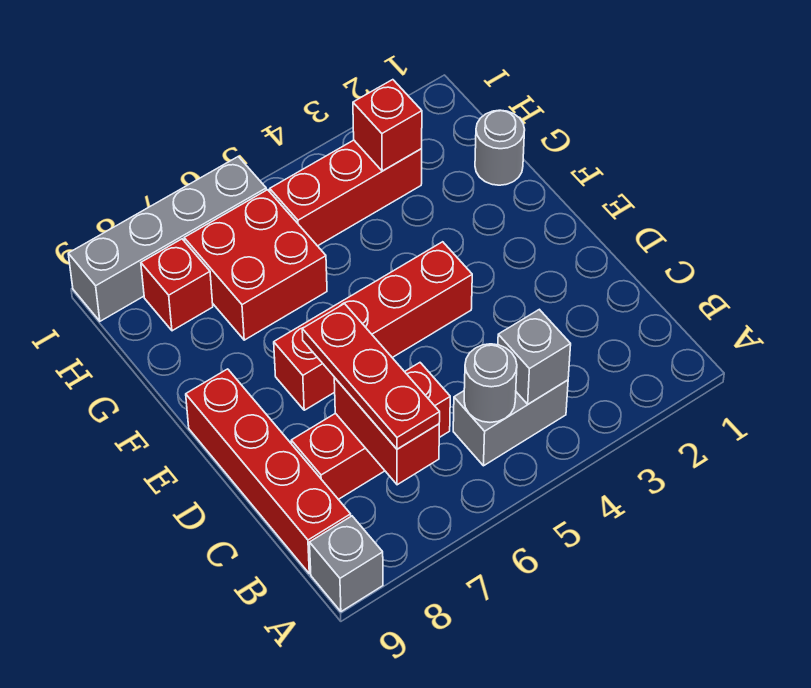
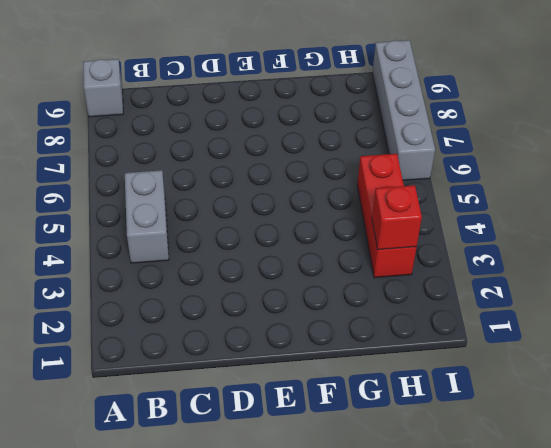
none -> red brick B9:E9 level 1
none -> red brick C6:C8 level 1
none -> red brick E4:E7 level 1

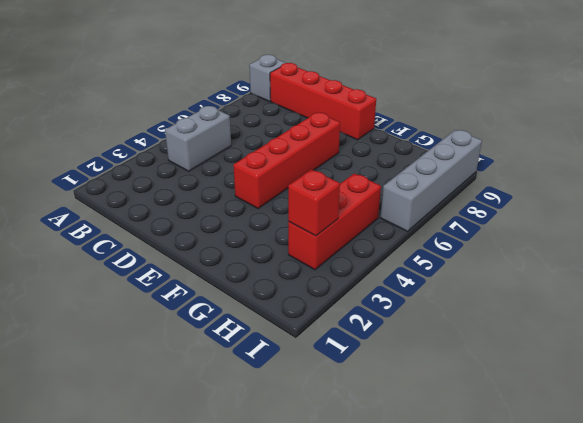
none -> red brick C6:C8 level 1
none -> grey round brick G1 level 1
none -> red brick G6:H7 level 1

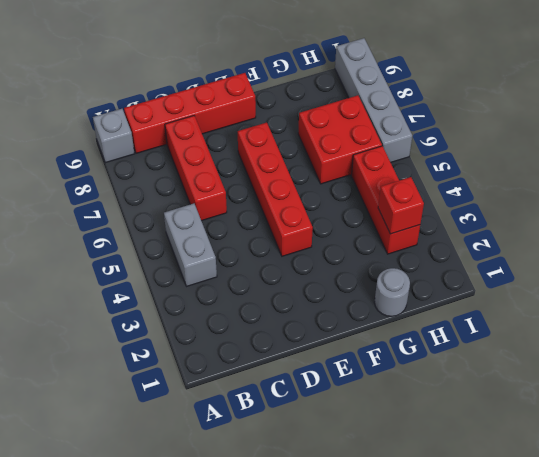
none -> red brick H8 level 1
none -> grey brick B4 level 2
none -> grey round brick B5 level 2

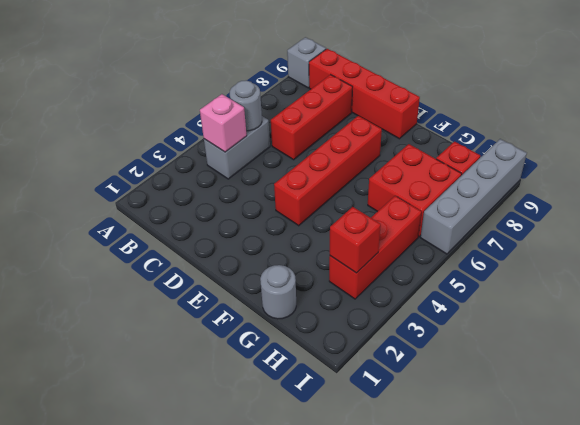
pink brick B4 level 2 -> grey brick B4 level 2
none -> red brick B7:C7 level 2
none -> red plate B7:D7 level 3

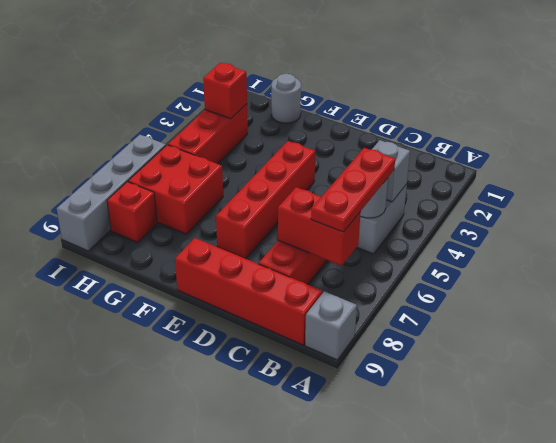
red plate B5:B7 level 3 -> red plate B7:D7 level 3

